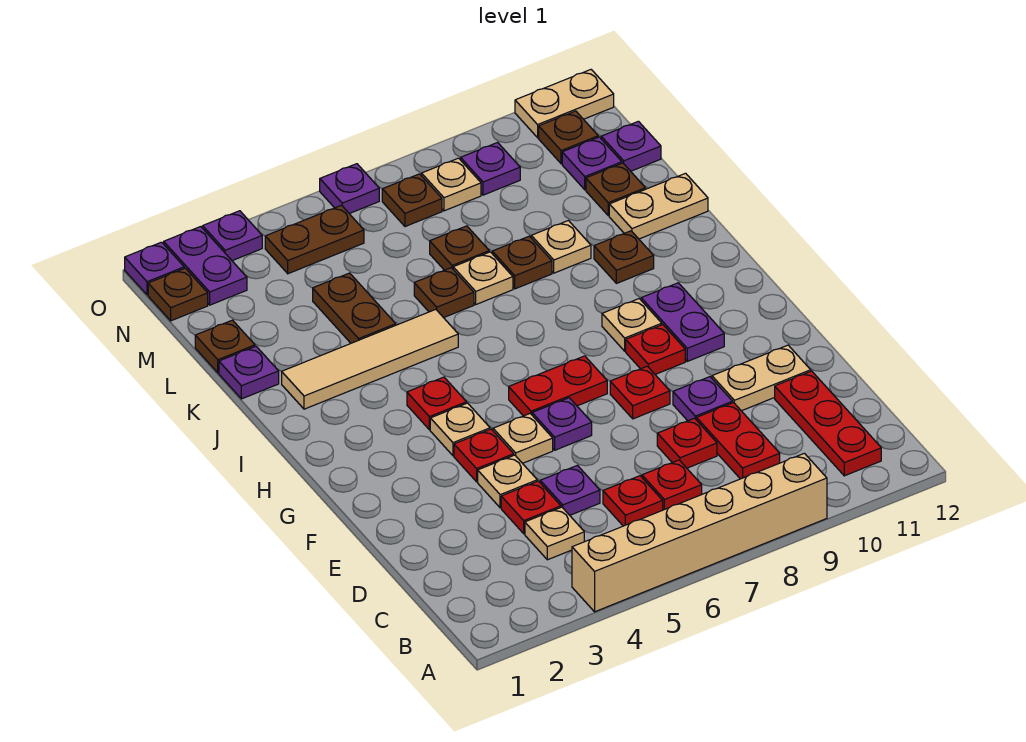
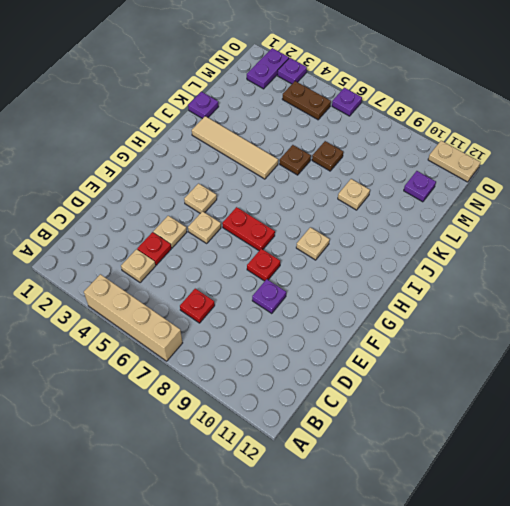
tan brick A4:A7 level 1 -> tan brick A4:A9 level 1
none -> red plate B11:D11 level 1
none -> red plate C6 level 1
none -> red plate C9:D9 level 1
none -> purple plate D5 level 1

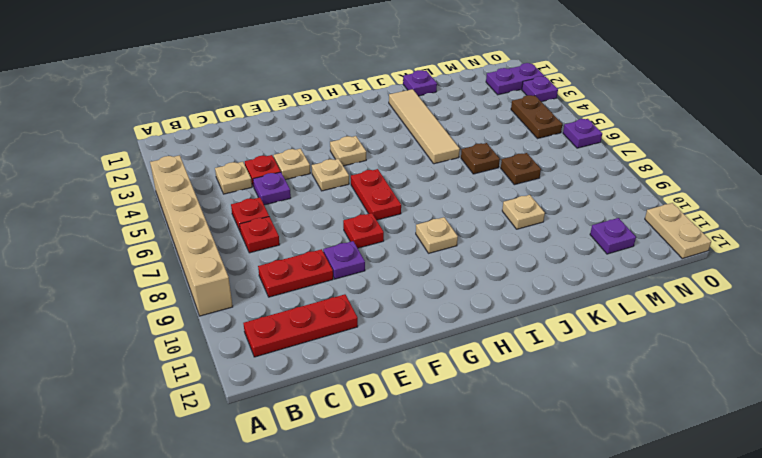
none -> red plate D8 level 1
none -> tan plate E10:E11 level 1
none -> red plate F4 level 1
none -> purple plate F6 level 1

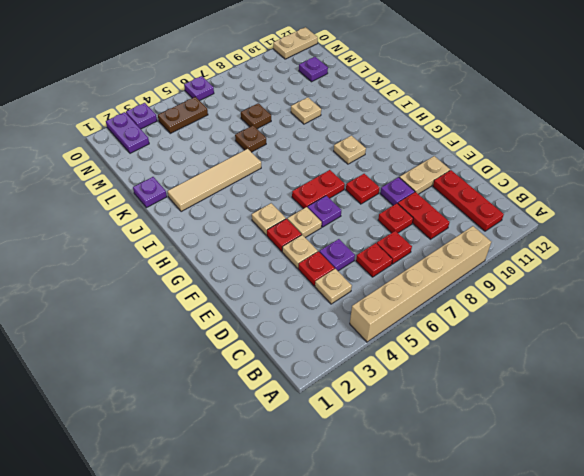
none -> red plate G9 level 1
none -> purple plate G10:H10 level 1
none -> red plate H4 level 1
none -> brown plate J10 level 1

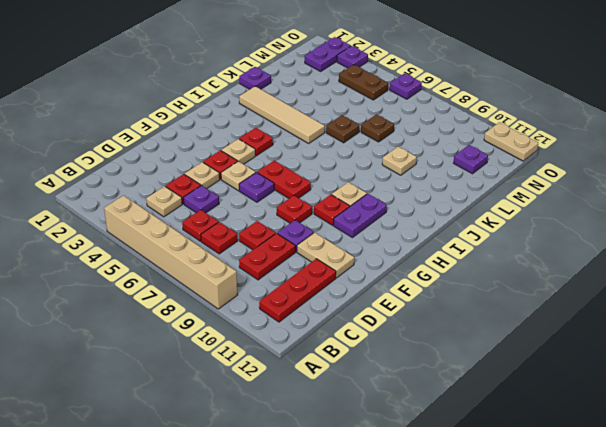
none -> brown plate J10 level 1
none -> brown plate K4:L4 level 1
none -> tan plate K7 level 1
none -> brown plate K8 level 1

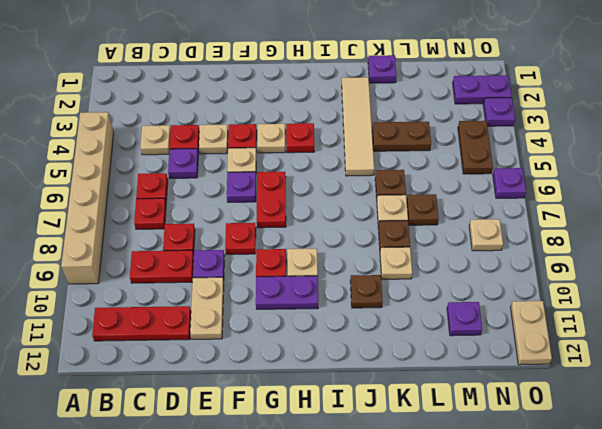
none -> tan plate K11:K12 level 1
none -> brown plate L1 level 1
none -> brown plate L11 level 1
none -> purple plate M12 level 1

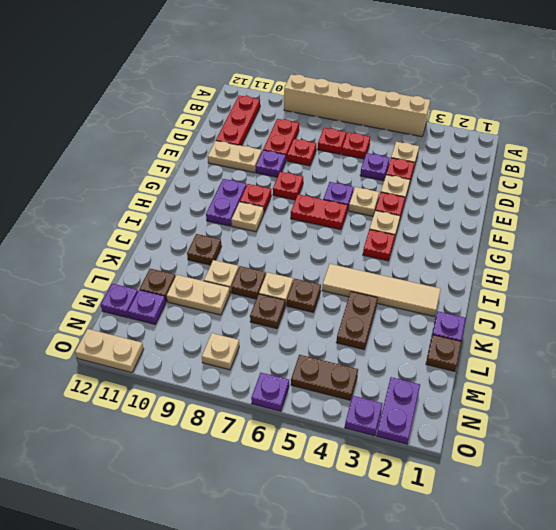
tan plate L9:L10 level 1 -> tan plate K11:K12 level 1
none -> brown plate N1 level 1
none -> brown plate N7 level 1
none -> purple plate N9 level 1
none -> brown plate N11 level 1

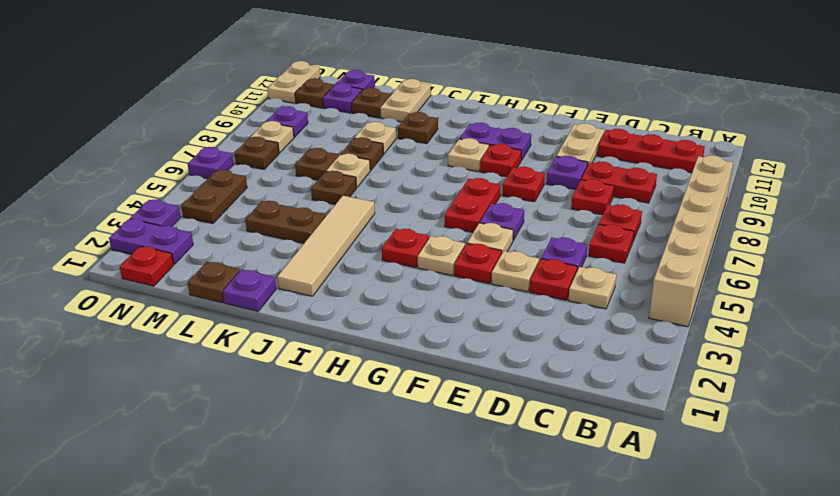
red plate N1 level 1 -> brown plate N1 level 1
none -> purple plate O1 level 1

